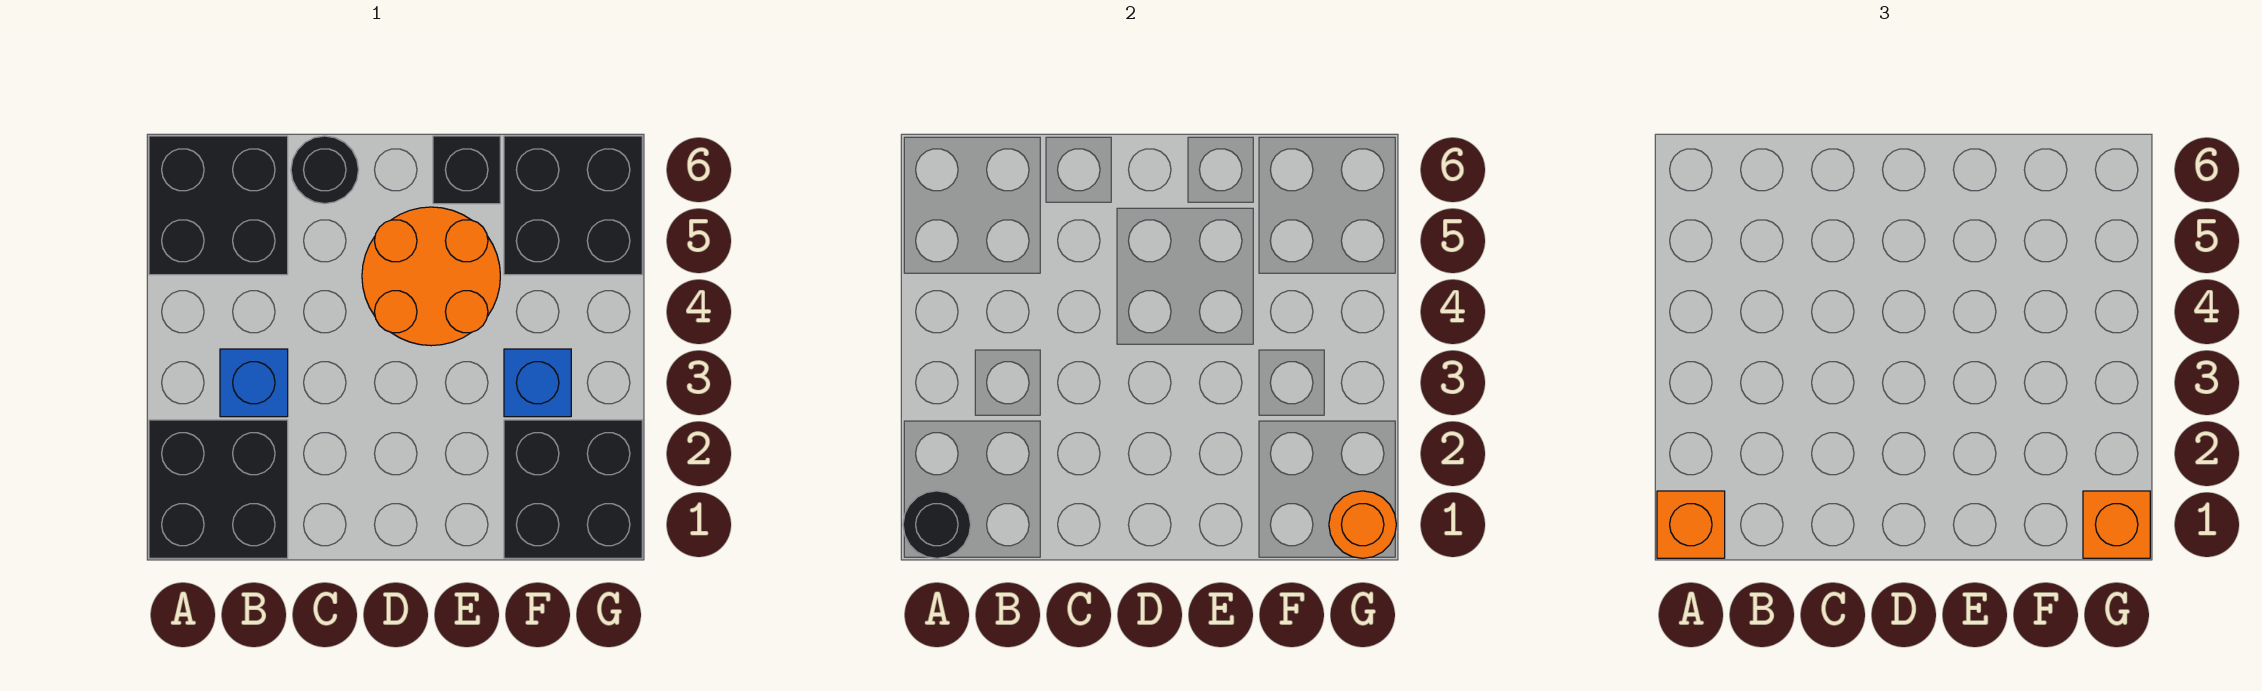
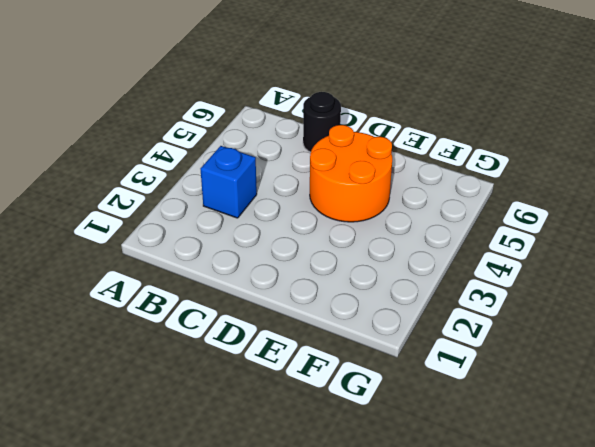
none -> black brick A1:B2 level 1
none -> black brick A5:B6 level 1
none -> black brick E6 level 1

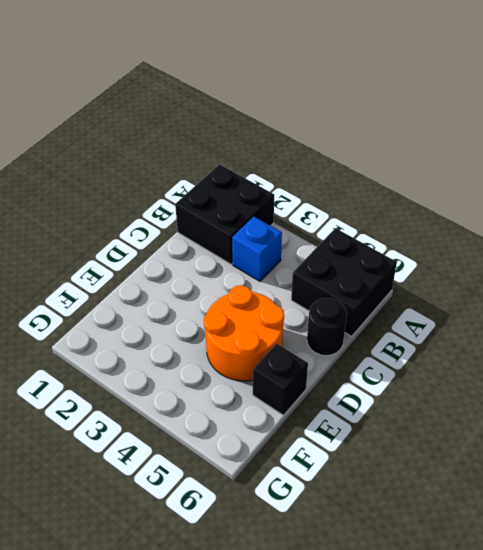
none -> black brick F1:G2 level 1
none -> blue brick F3 level 1
none -> black brick F5:G6 level 1

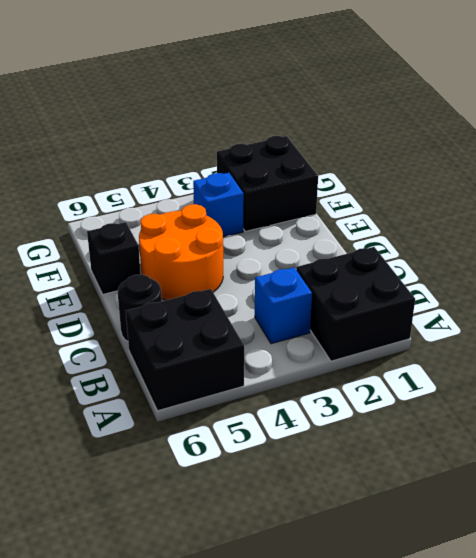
none -> black brick F5:G6 level 1
none -> black round brick A1 level 2
none -> orange round brick G1 level 2

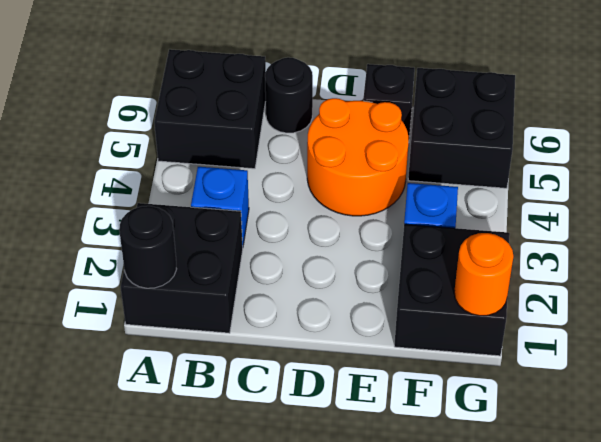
none -> orange brick A1 level 3
none -> orange brick G1 level 3

